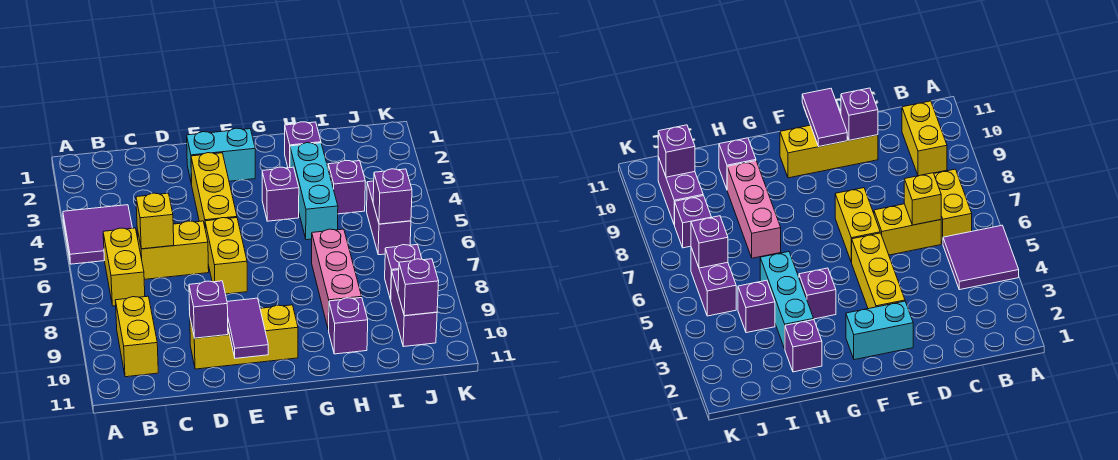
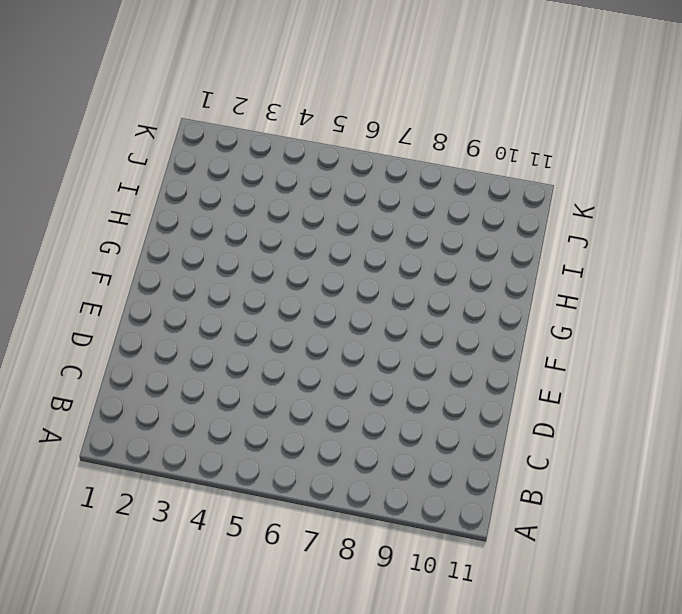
none -> purple tile A4:B5 level 1
none -> yellow brick B6:B7 level 1
none -> yellow brick B9:B10 level 1

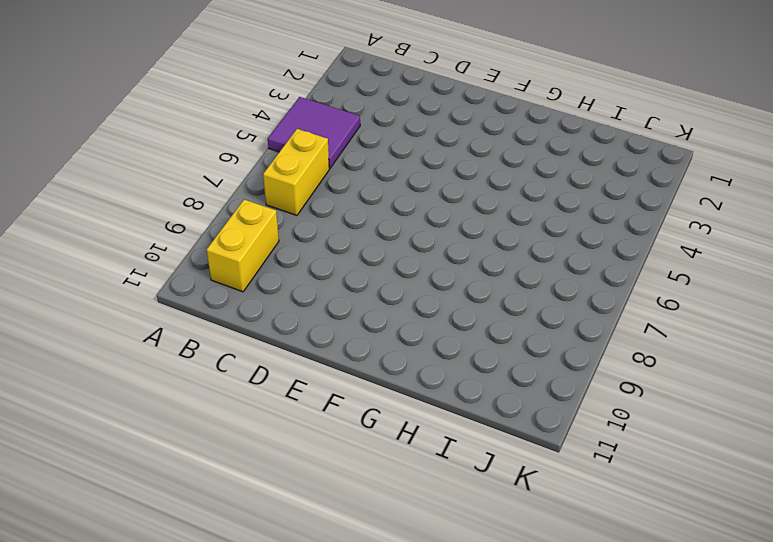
none -> yellow brick C6:D6 level 1
none -> yellow brick D10:F10 level 1
none -> cyan brick E2:F2 level 1

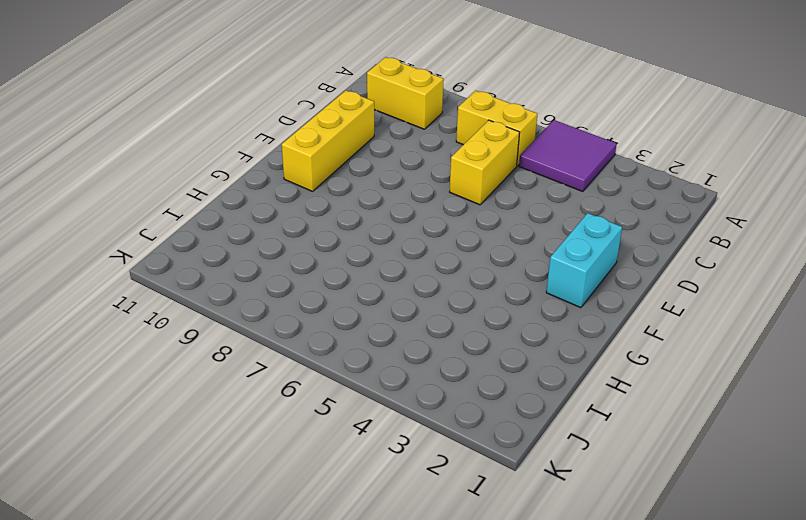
none -> yellow brick E3:E5 level 1
none -> yellow brick E6:E7 level 1
none -> purple brick G4 level 1

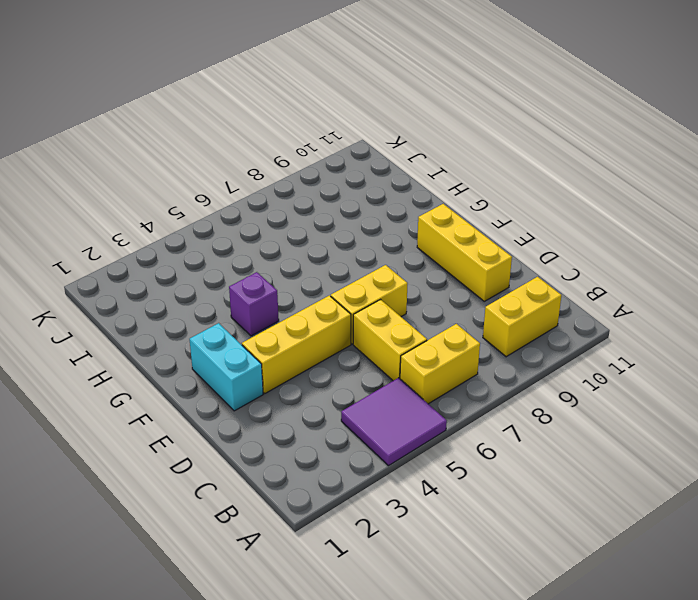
none -> purple brick H2 level 1
none -> cyan brick H3:H5 level 1
none -> pink brick H7:H9 level 1

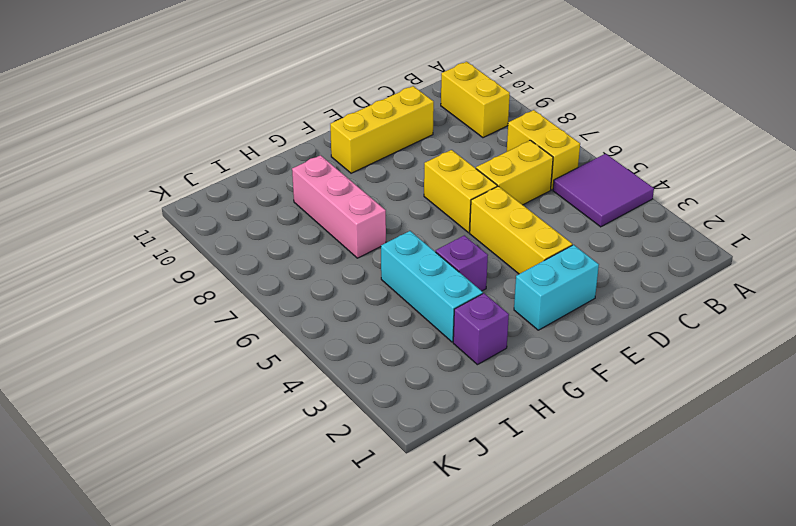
none -> purple brick H10 level 1
none -> purple brick I4 level 1
none -> purple brick J5:J6 level 1

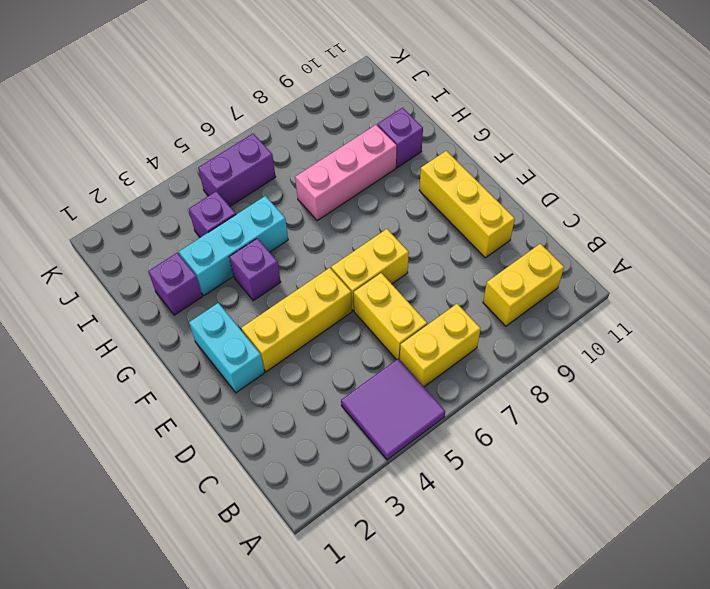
none -> purple brick J8 level 1
none -> purple brick J9:J10 level 1
none -> yellow brick C6 level 2

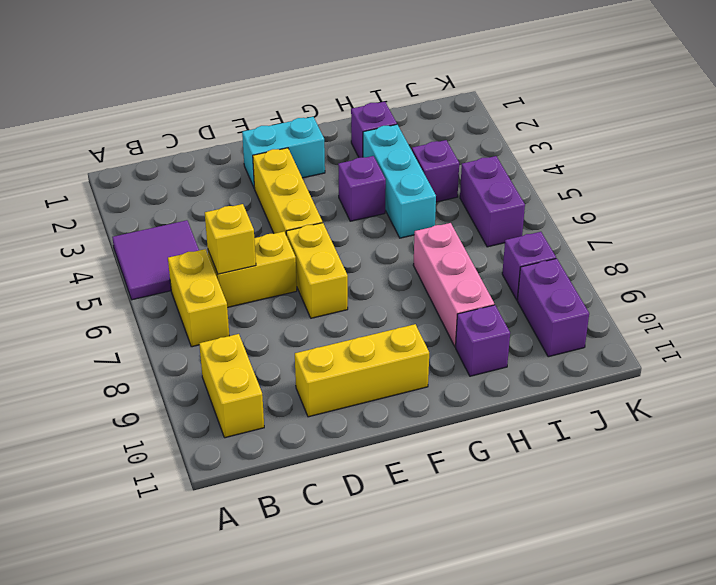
none -> purple brick D10 level 2
none -> purple tile E10:E11 level 2
none -> purple brick J6 level 2

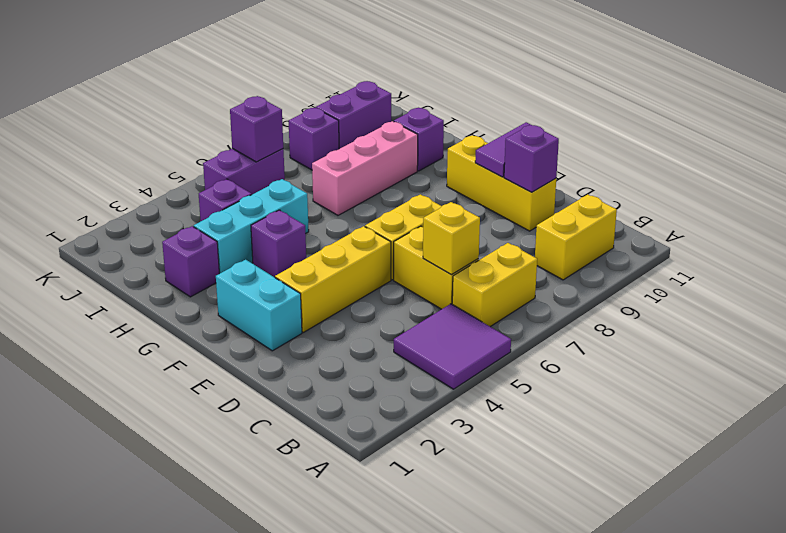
none -> purple brick J10 level 2

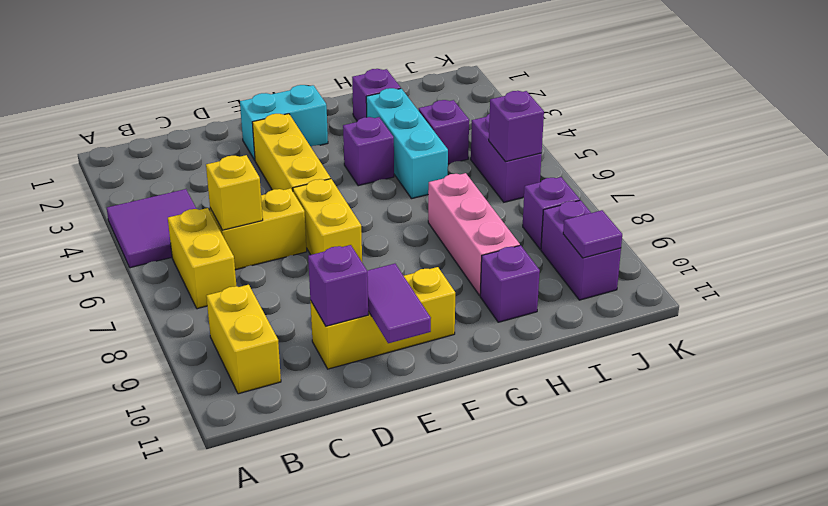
purple tile J10 level 2 -> purple brick J10 level 2

